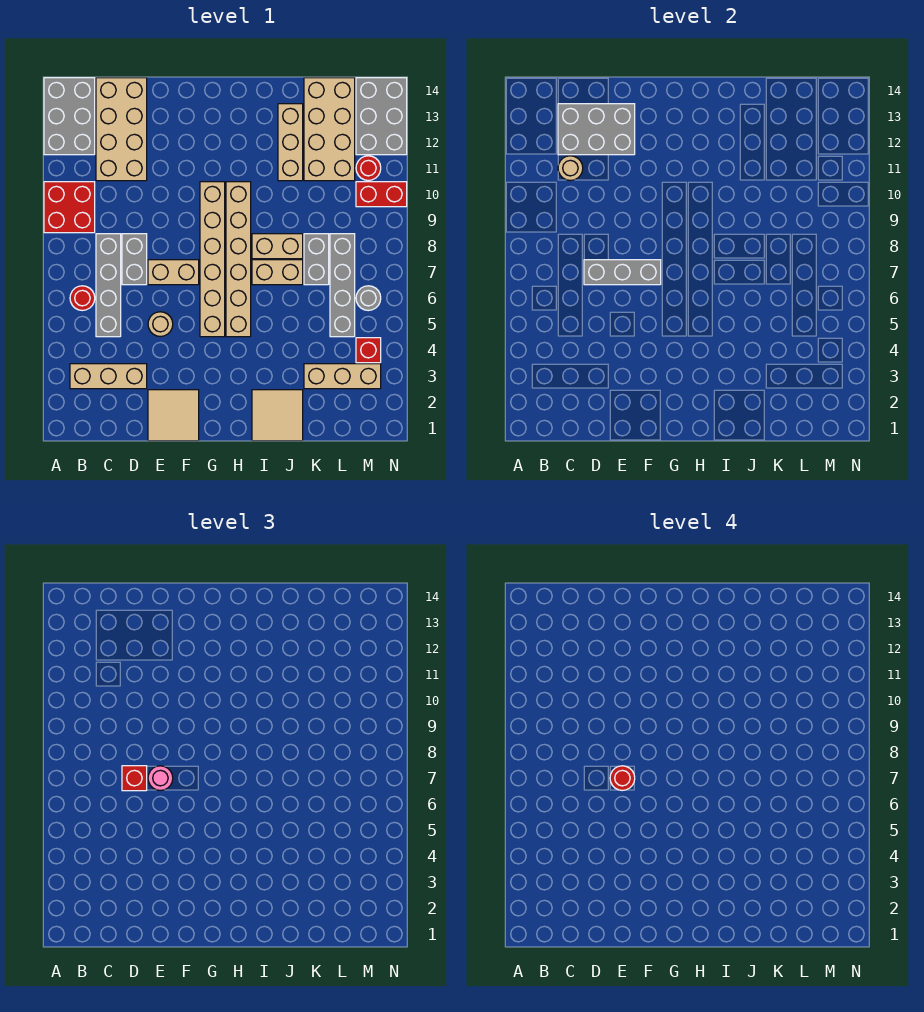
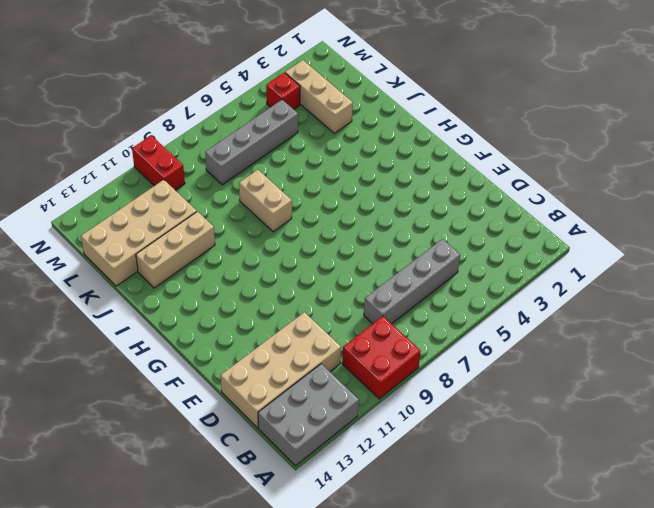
none -> tan brick B3:D3 level 1
none -> red round brick B6 level 1
none -> grey brick D7:D8 level 1
none -> tan tile E1:F2 level 1

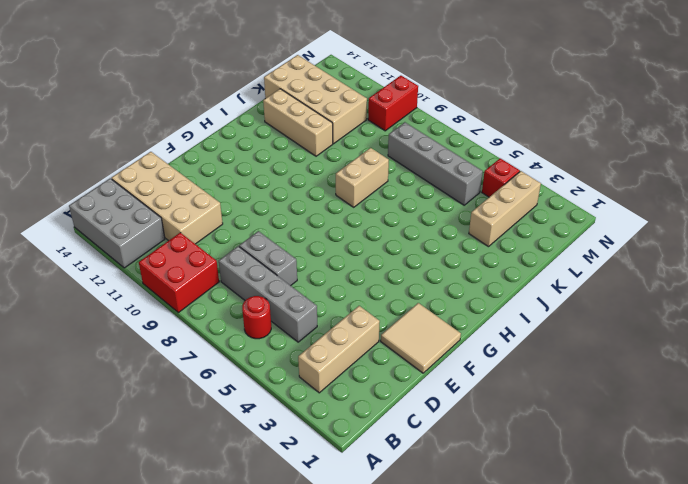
none -> tan round brick E5 level 1
none -> tan brick E7:F7 level 1
none -> tan brick G5:G10 level 1
none -> tan brick H5:H10 level 1

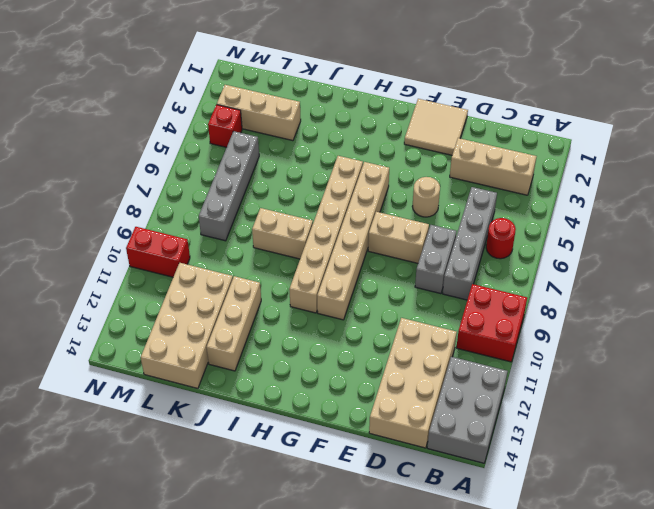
none -> tan tile I1:J2 level 1
none -> tan brick I7:J7 level 1
none -> grey brick K7:K8 level 1
none -> grey round brick M6 level 1

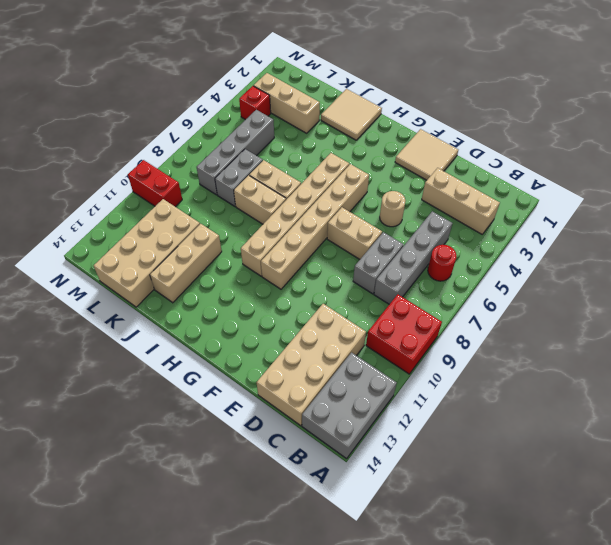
none -> grey round brick M6 level 1
none -> red round brick M11 level 1
none -> grey brick M12:N14 level 1
none -> tan round brick C11 level 2

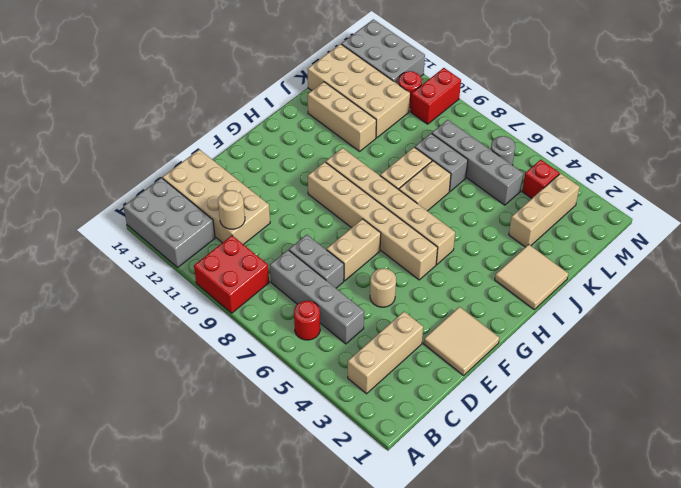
none -> grey brick C12:E13 level 2
none -> grey brick D7:F7 level 2
none -> red brick D7 level 3
none -> pink round brick E7 level 3

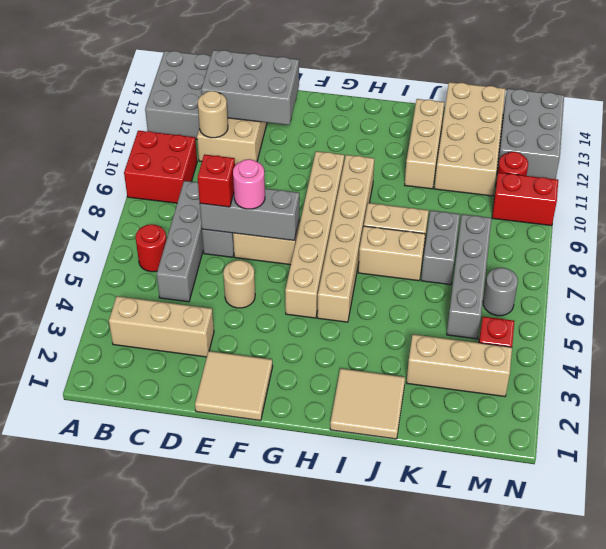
none -> red round brick E7 level 4

